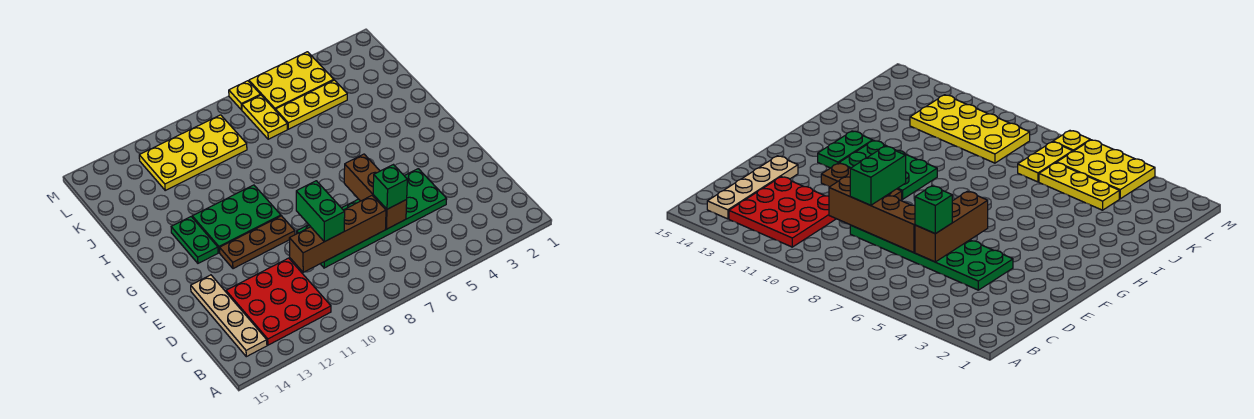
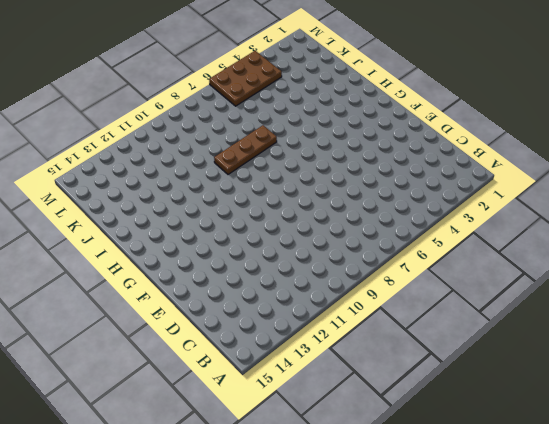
brown plate I7:I9 level 1 -> brown plate F10:F12 level 1
brown plate L4:M6 level 1 -> yellow plate L4:M6 level 1
none -> red plate B11:D13 level 1
none -> tan plate B14:E14 level 1
none -> green plate D4:E9 level 1

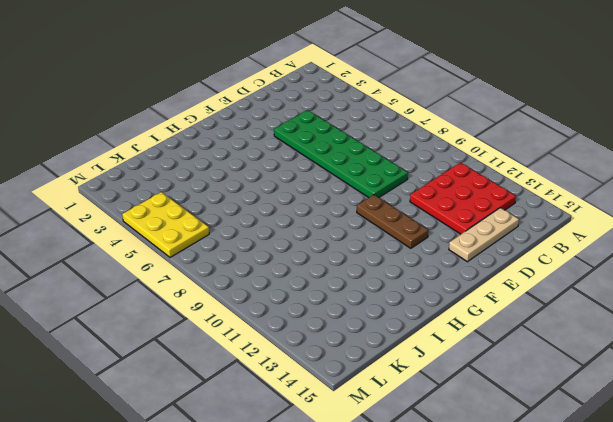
tan plate C14:E14 level 1 -> tan plate B14:E14 level 1
none -> green plate G10:H12 level 1
none -> green plate G13:H13 level 1
none -> yellow plate K4:K6 level 1

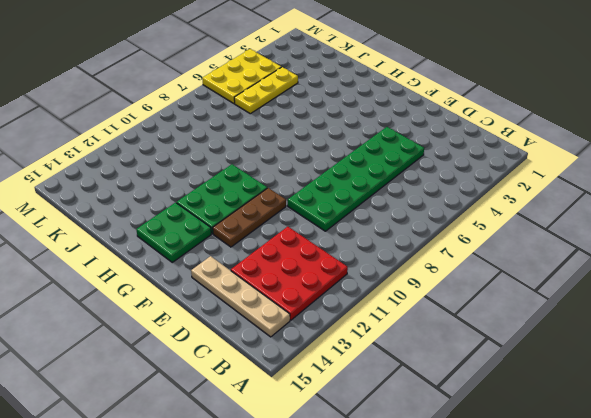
green plate G13:H14 level 1 -> green plate G13:H13 level 1
none -> yellow plate K7:L7 level 1
none -> yellow plate K9:L12 level 1
none -> yellow plate M7 level 1

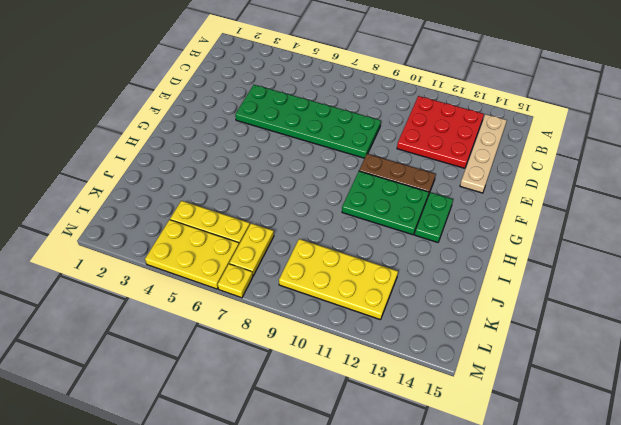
none -> brown brick D6:F6 level 2
none -> brown brick D7:D10 level 2
none -> green brick D6 level 3

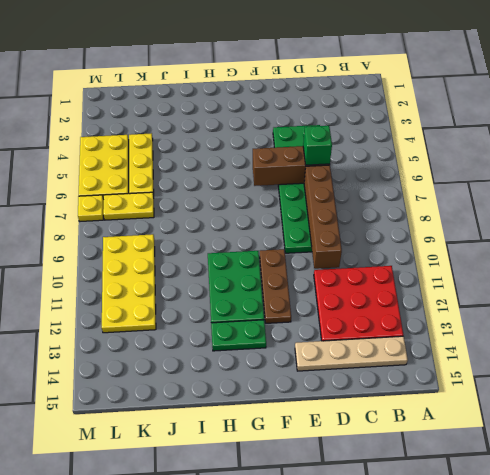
none -> green brick D9:E9 level 3

